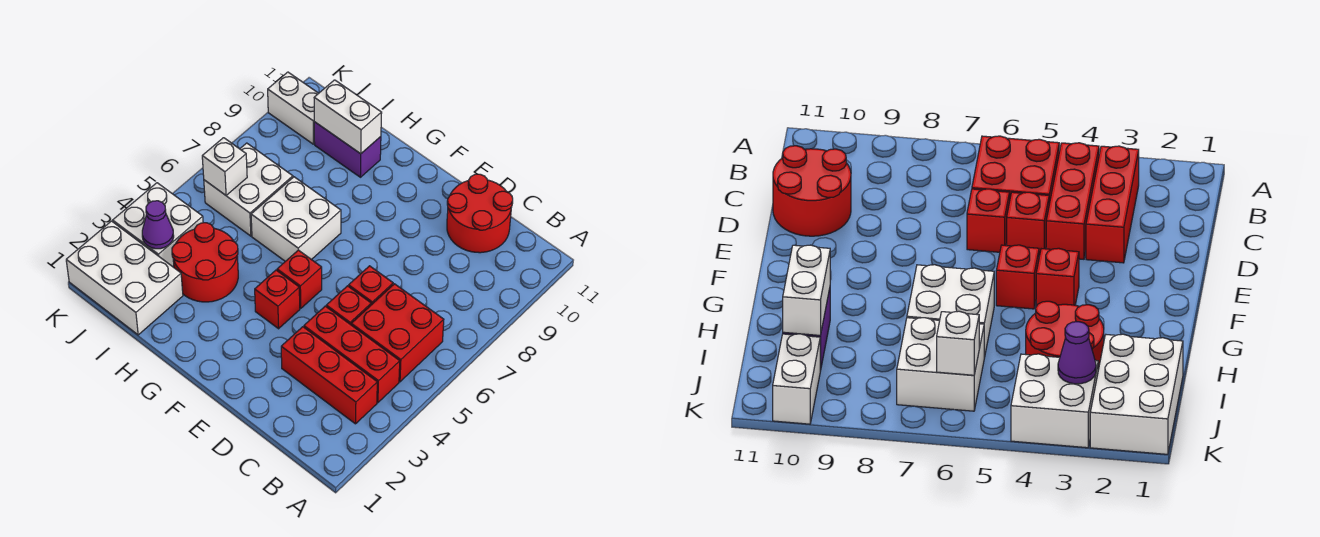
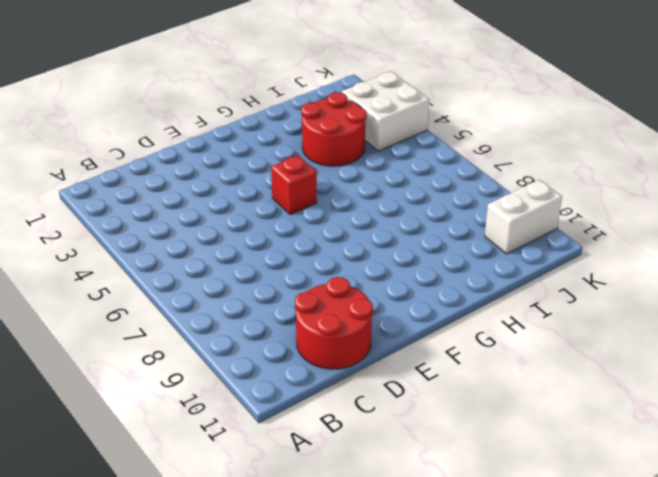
none -> red brick B3:D3 level 1
none -> red brick B4:D4 level 1
none -> red brick B5:C6 level 1

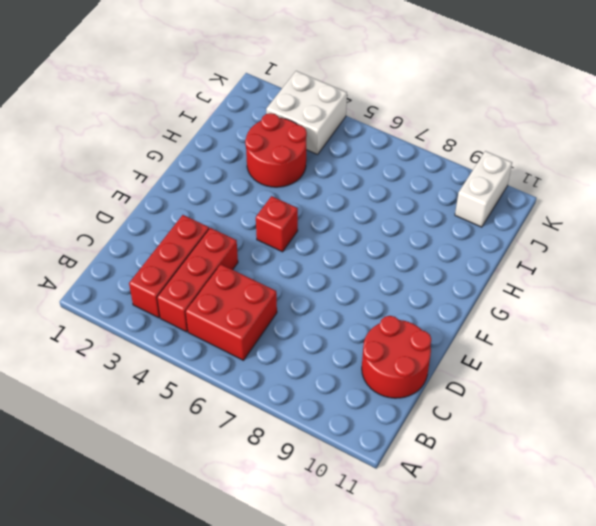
none -> red brick D5 level 1
none -> red brick D6 level 1
none -> red brick F4 level 1

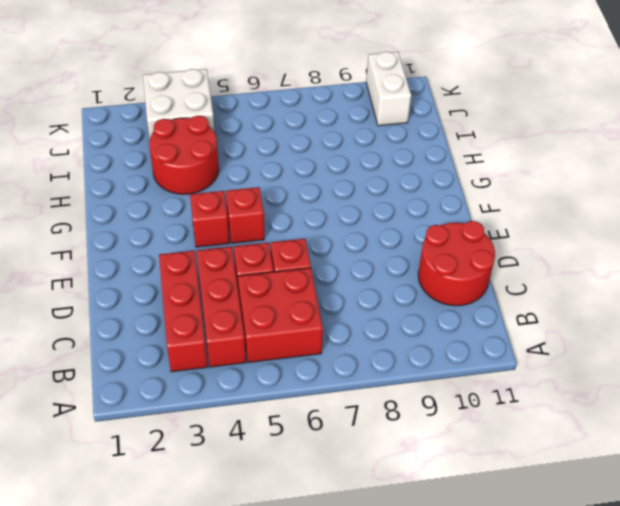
none -> white brick G6:H7 level 1
none -> purple brick H10:I10 level 1
none -> white brick I1:K2 level 1

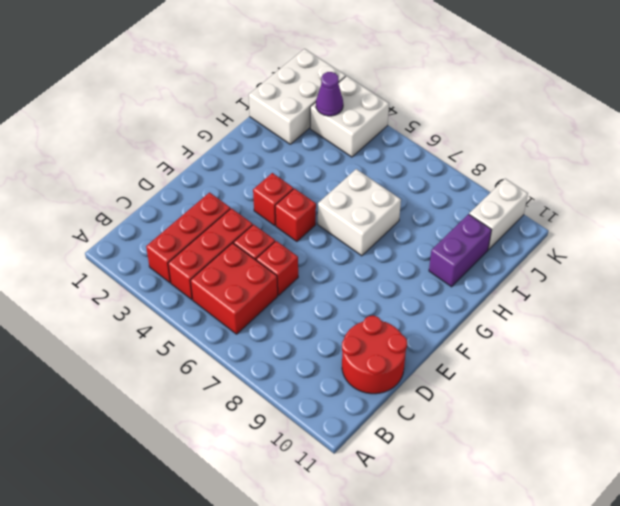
none -> red round brick H3:I4 level 1
none -> white brick I6:J7 level 1
none -> white brick H10:I10 level 2

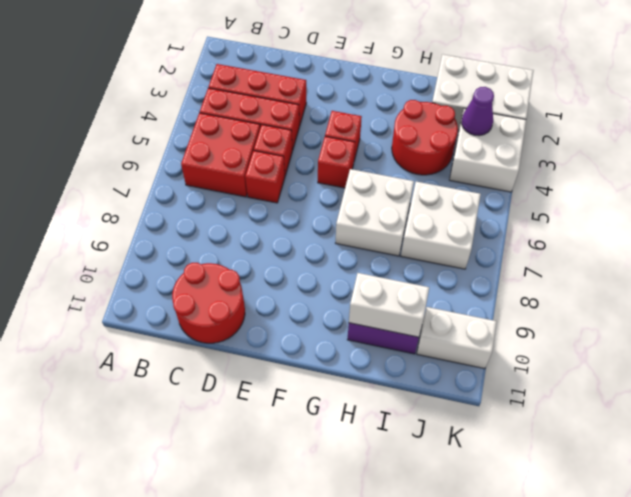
none -> white brick J6 level 2

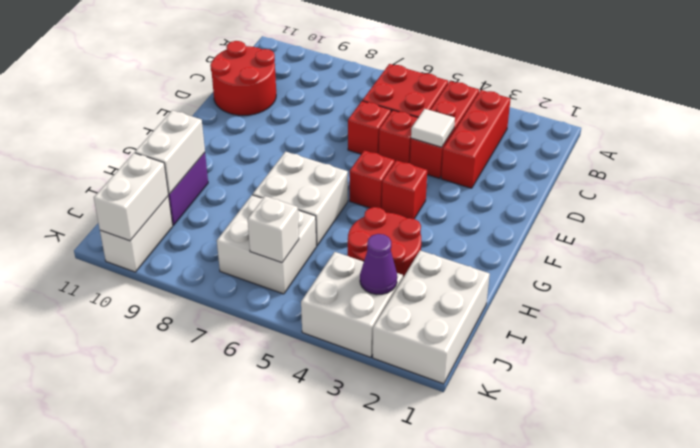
white tile D4 level 2 -> none
white brick J10:K10 level 2 -> none

